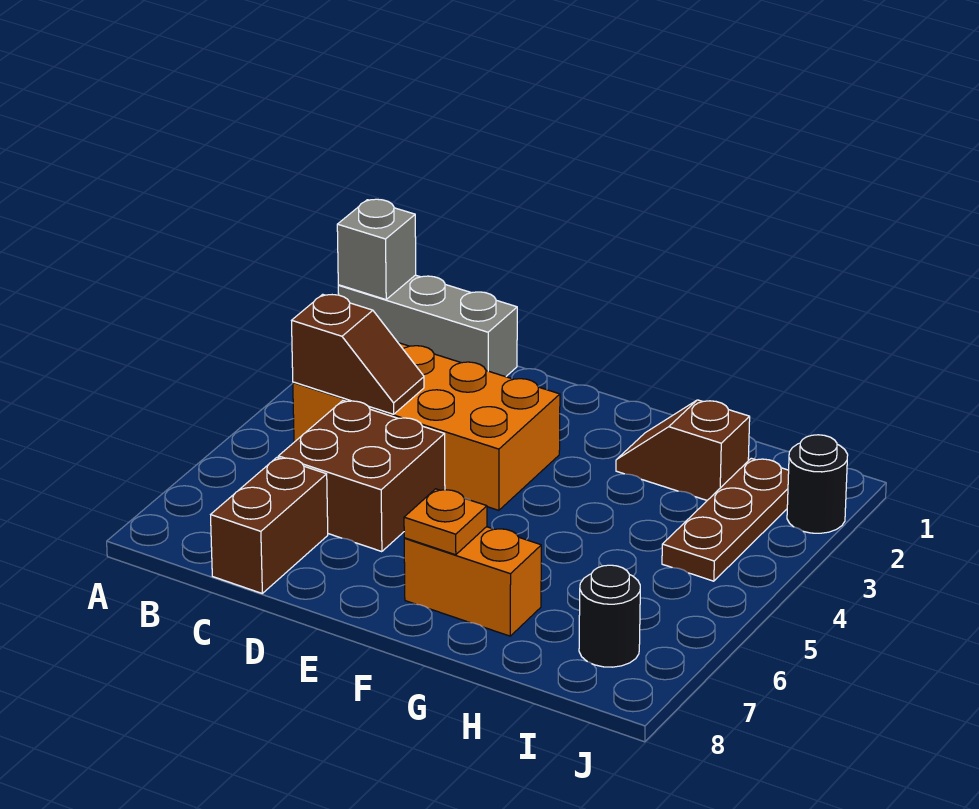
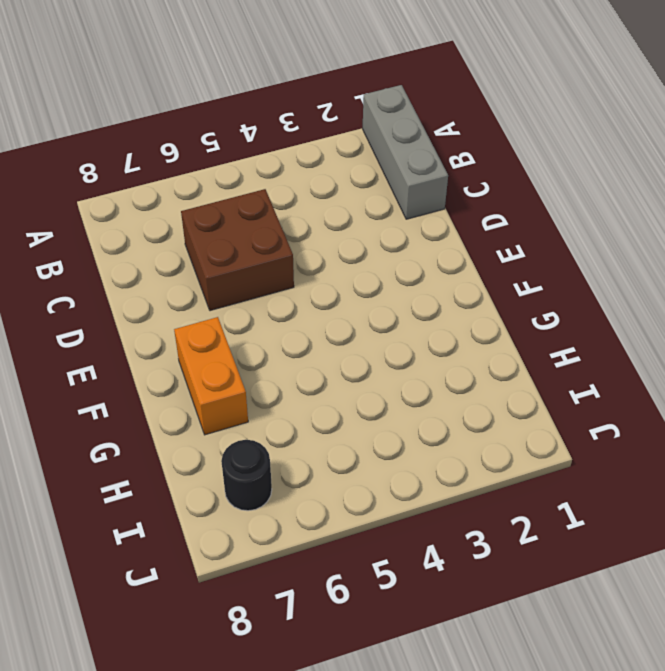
none -> orange brick B3:E4 level 1
none -> brown brick C7:C8 level 1
none -> brown slope G2:H2 level 1 top H

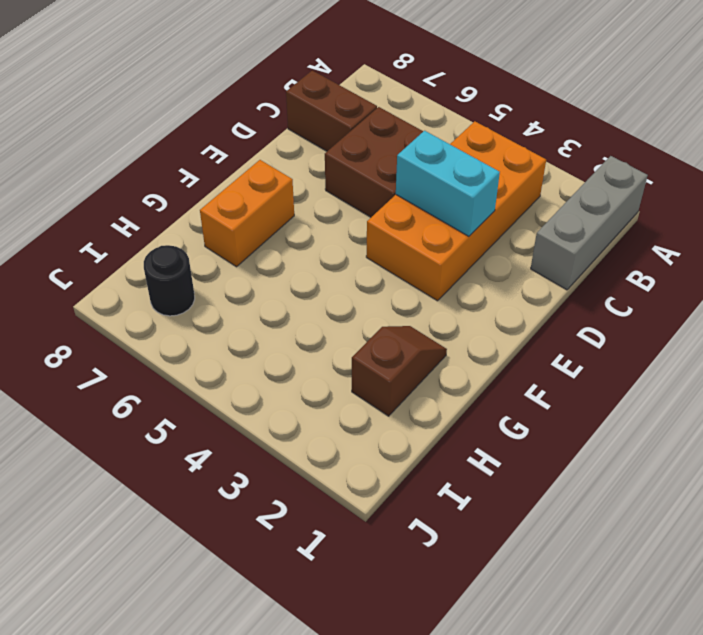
cyan brick D3:D4 level 2 -> none
none -> brown plate I2:I4 level 1
none -> black round brick J2 level 1
none -> grey brick A1 level 2

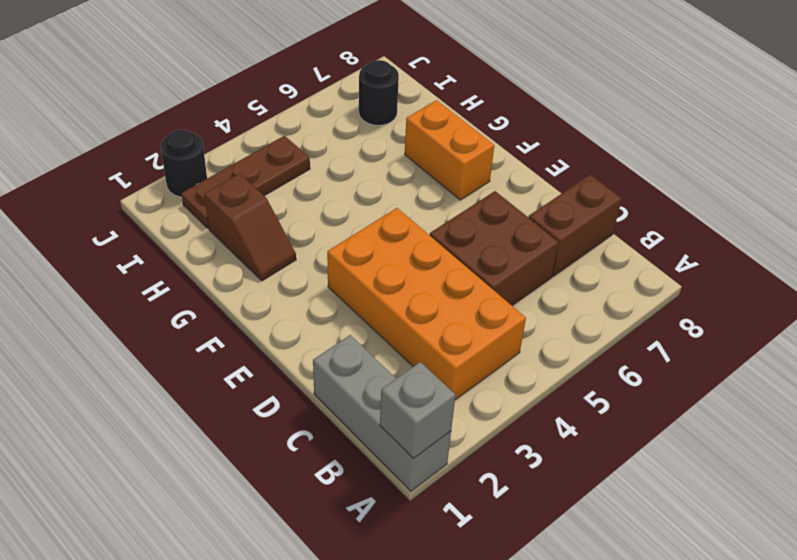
none -> brown slope B4:C4 level 2 top B
none -> orange plate F7 level 2

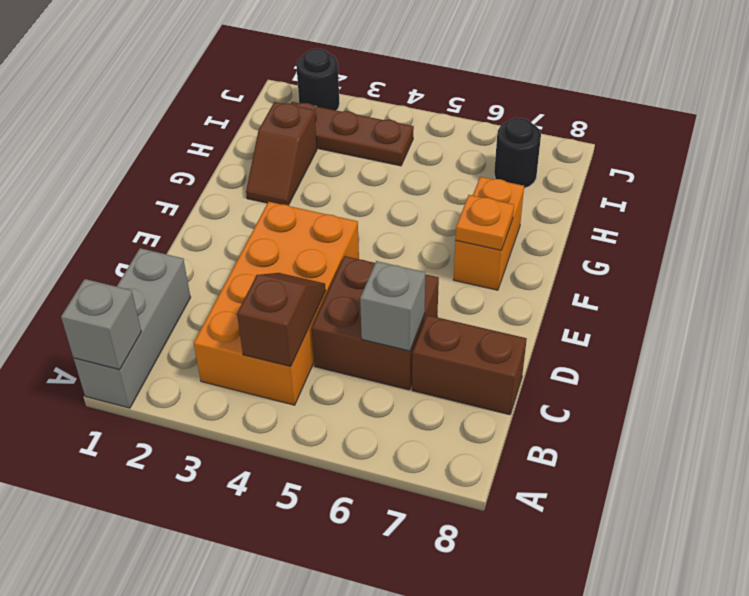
grey brick C6 level 2 -> none

